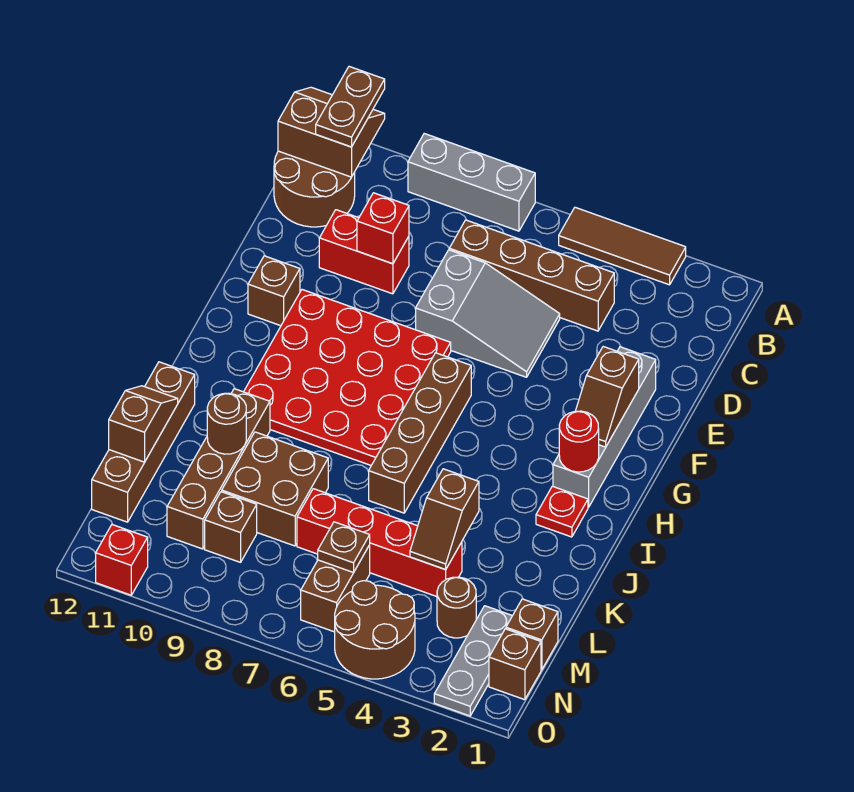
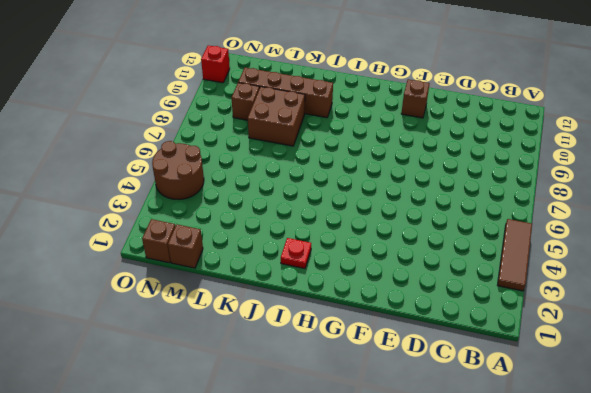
none -> grey brick A7:A9 level 1
none -> brown round brick B11:C12 level 1
none -> brown brick C4:C7 level 1
none -> grey slope D5:E7 level 1 top 7

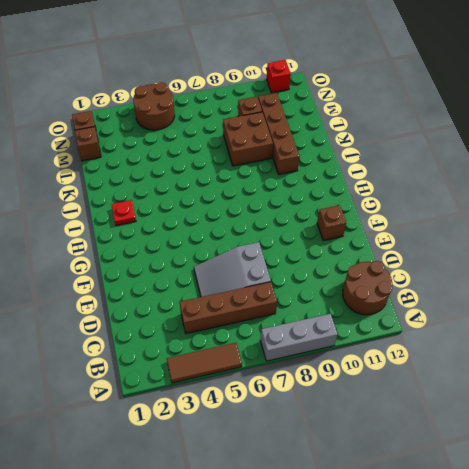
none -> red brick D9:D10 level 1
none -> grey brick E2:H2 level 1
none -> red plate F7:I10 level 1
none -> brown brick G6:J6 level 1

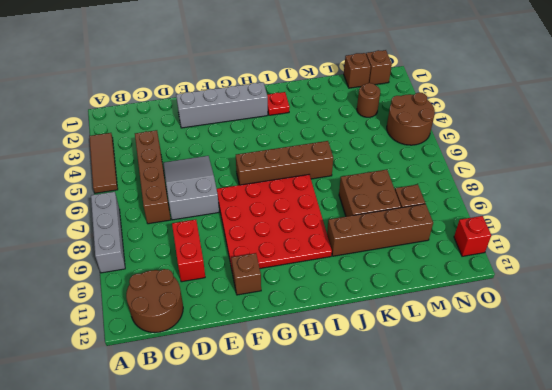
none -> brown brick J12:M12 level 1
none -> red brick L4:L7 level 1
none -> grey plate M2:O2 level 1
none -> brown brick M6:N6 level 1

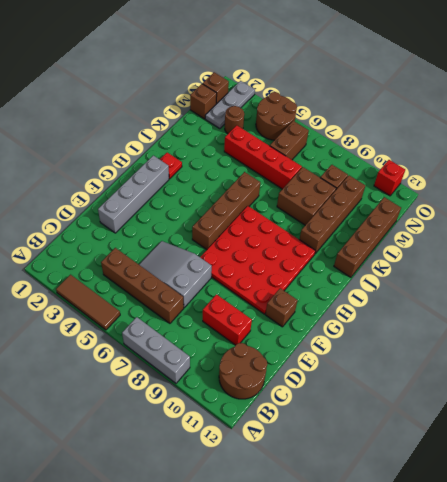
none -> brown slope A11:B12 level 2 top B
none -> red brick D9 level 2
none -> brown slope F2:G2 level 2 top F
none -> red round brick H2 level 2

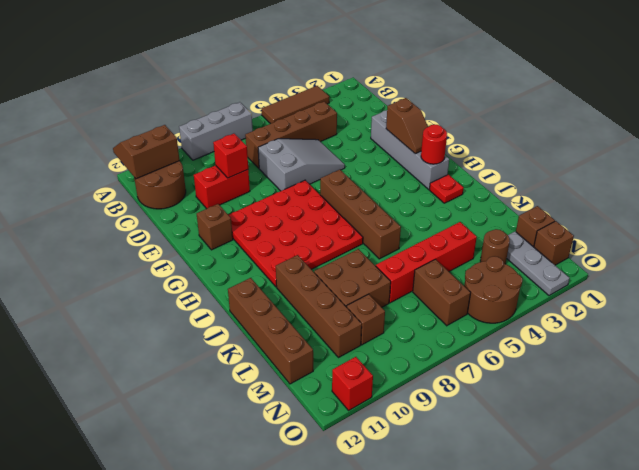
none -> brown slope K4:L4 level 2 top K
none -> brown round brick K10 level 2
none -> brown slope K12:L12 level 2 top L
none -> brown plate M6 level 2

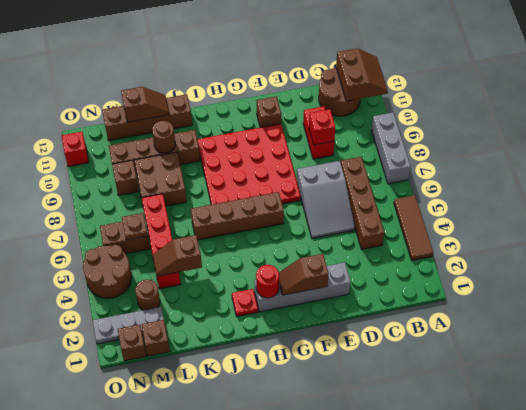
none -> brown plate A11:B11 level 3

